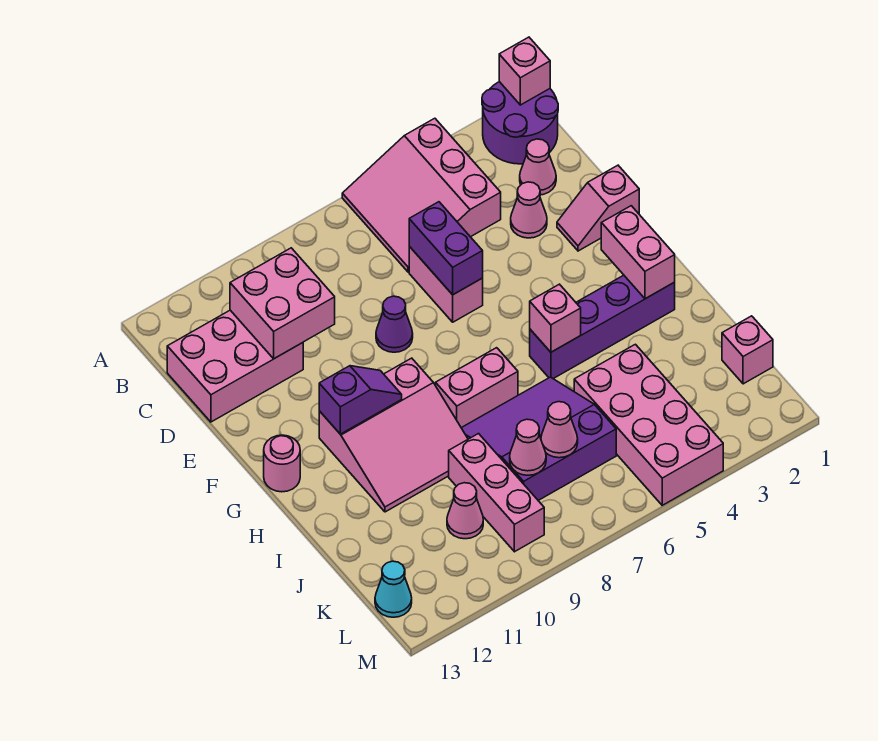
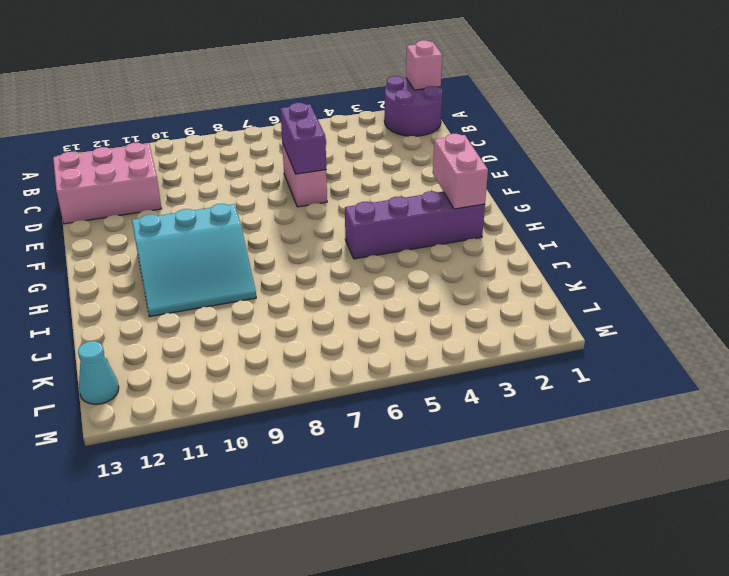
cyan slope G9:I11 level 1 top G -> pink slope G9:I11 level 1 top G
none -> pink slope A4:C6 level 1 top 4
none -> pink cone C2 level 1
none -> pink cone D3 level 1

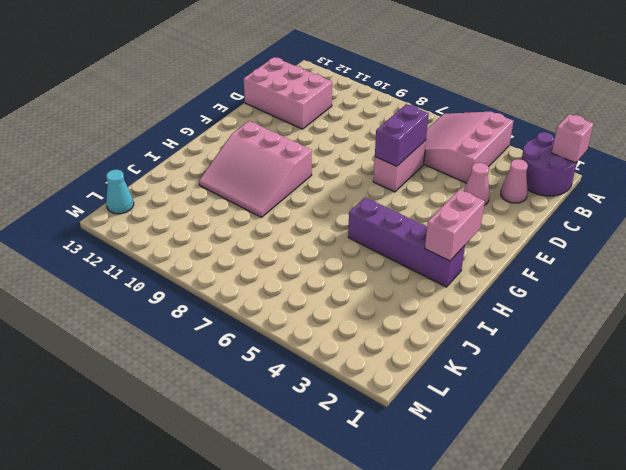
none -> pink slope E1:E2 level 1 top 1
none -> purple cone E8 level 1
none -> pink round brick G13 level 1

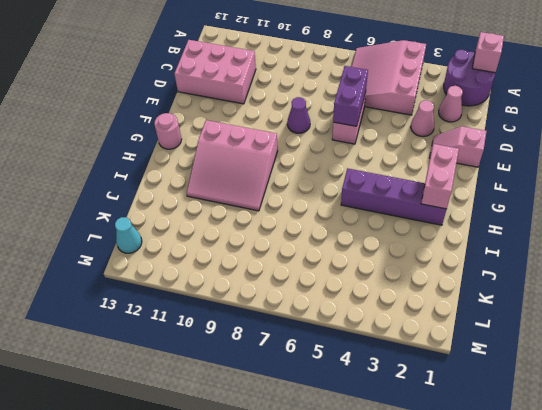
none -> pink brick H7:H8 level 1
none -> purple slope I6:K8 level 1 top K
none -> pink brick J4:M5 level 1

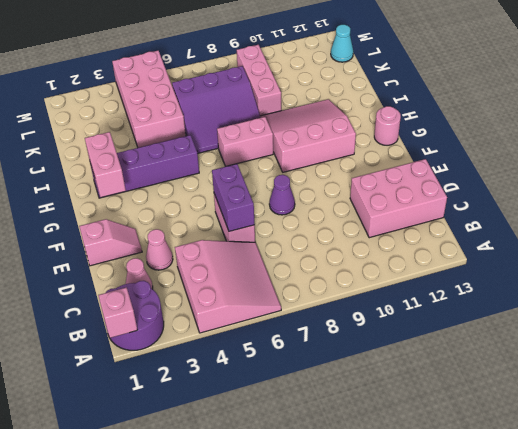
none -> pink brick K1 level 1
none -> pink cone K10 level 1
none -> pink brick C10:D11 level 2

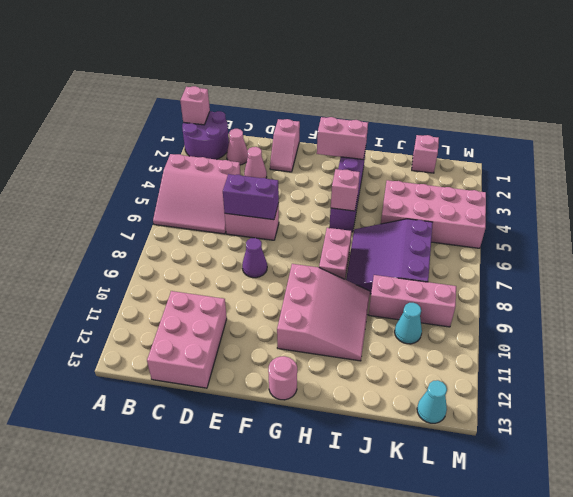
cyan cone K10 level 1 -> pink cone K10 level 1
none -> pink brick C10:D11 level 2
none -> purple slope G10:G11 level 2 top 11
none -> pink cone K7 level 2

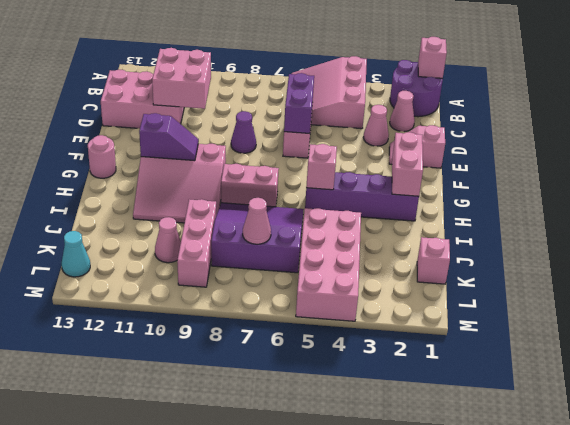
none -> pink cone K8 level 2

